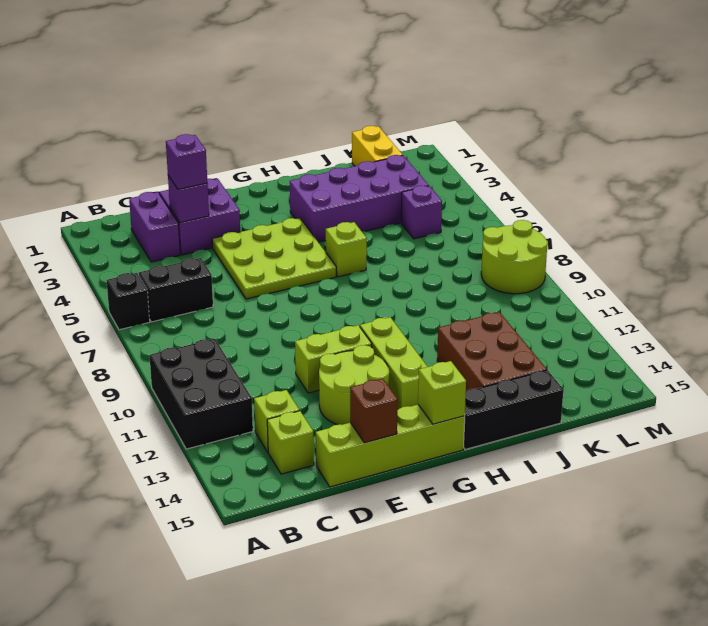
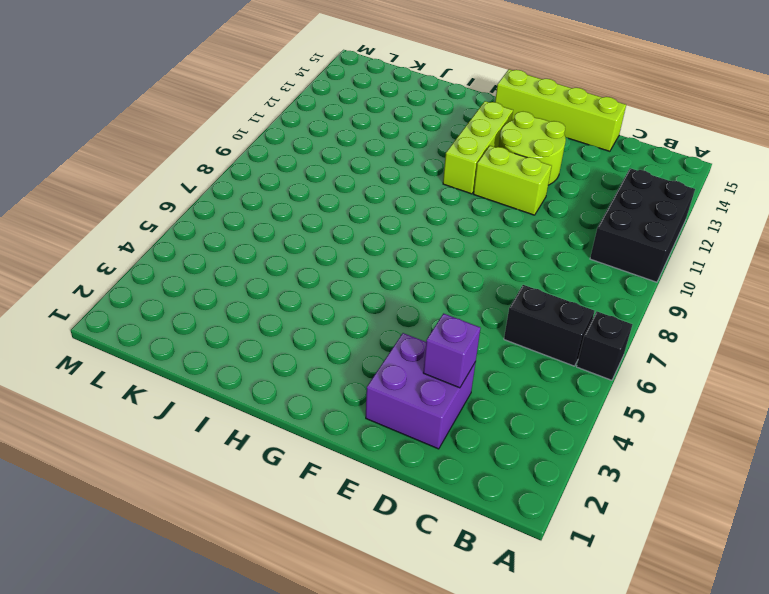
none -> purple brick C2:C3 level 1
none -> lime brick C13 level 1
none -> lime brick C14 level 1

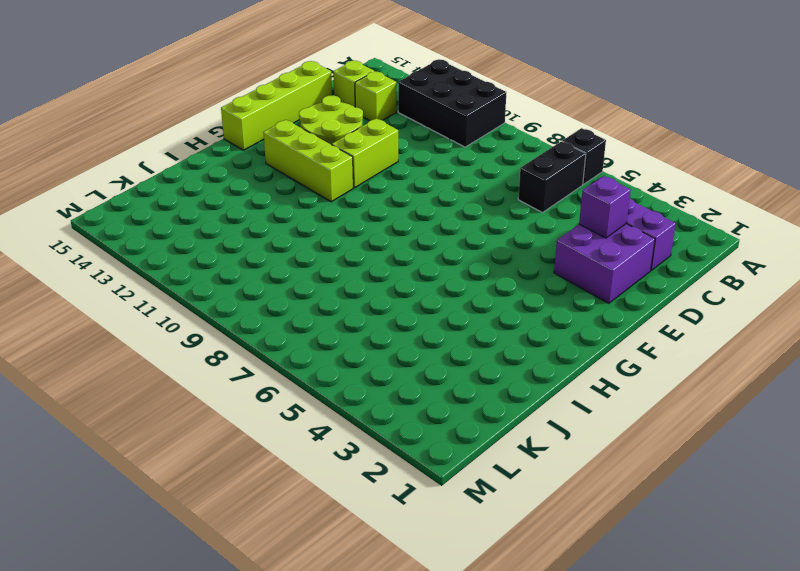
none -> lime plate E4:G6 level 1
none -> purple brick H3:K4 level 1
none -> lime brick H6 level 1

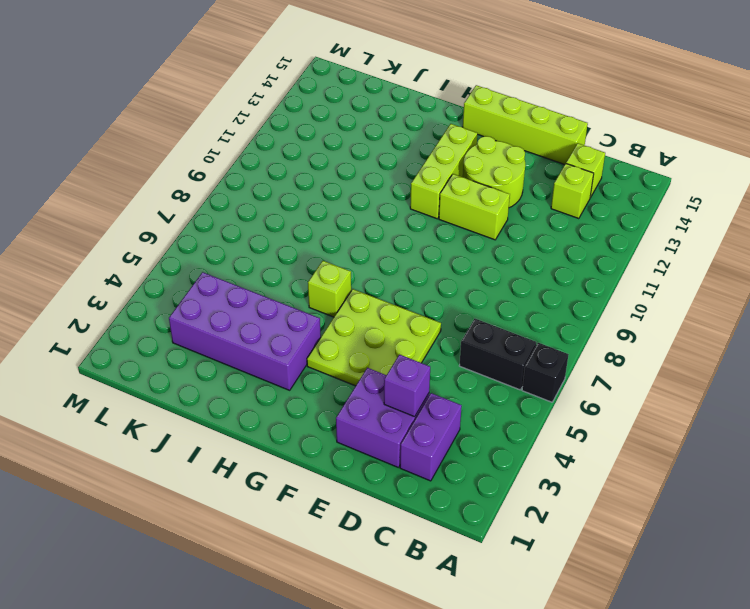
none -> black brick A10:B12 level 1
none -> black brick H15:J15 level 1
none -> brown brick I12:J14 level 1

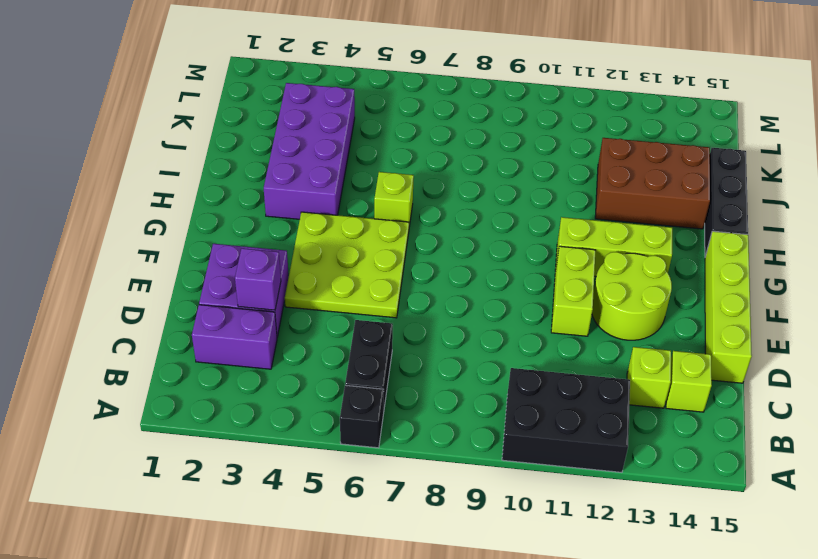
none -> yellow brick K1:K2 level 1
none -> purple brick K5 level 1
none -> lime round brick L8:M9 level 1

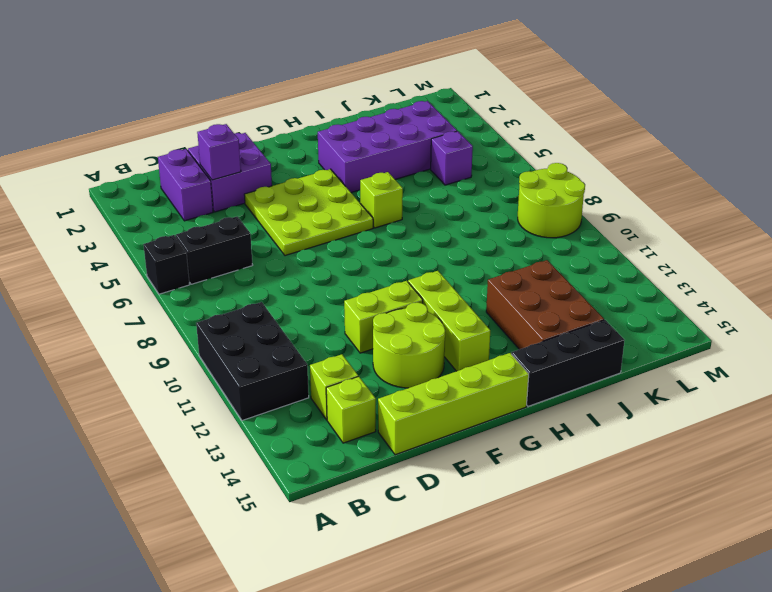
none -> yellow brick K1:K2 level 1
none -> brown brick E15 level 2
none -> lime brick G15 level 2

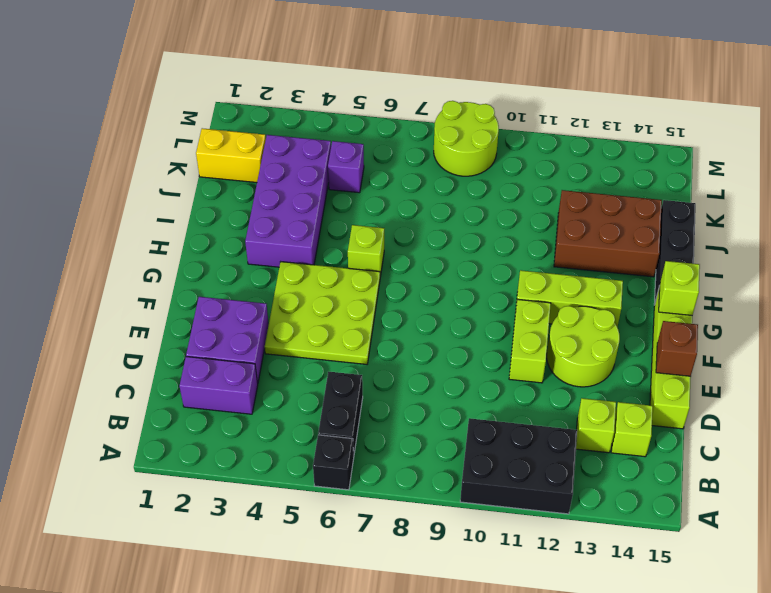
none -> purple brick D3 level 2
none -> purple brick D3 level 3

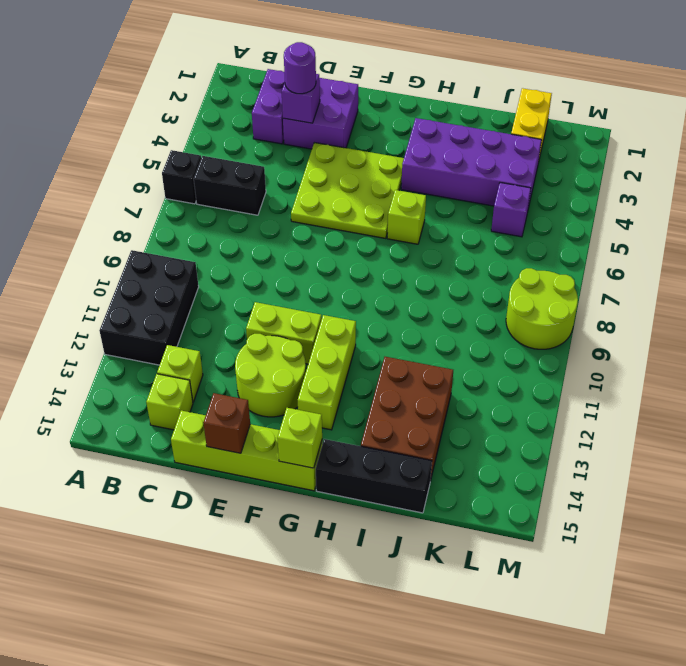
purple round brick D3 level 3 -> purple brick D3 level 3

